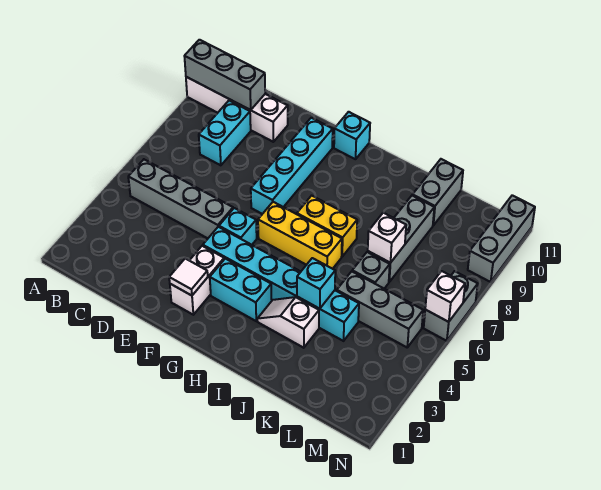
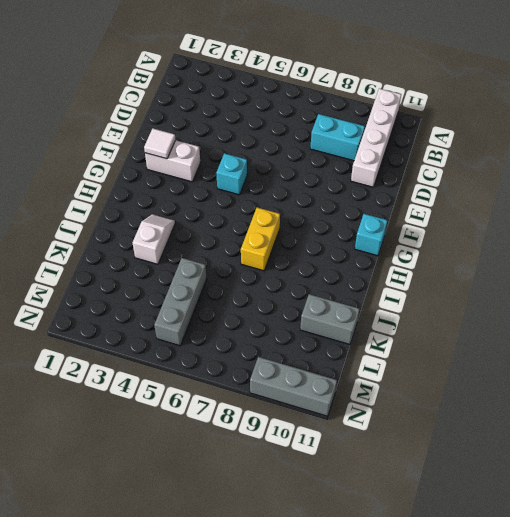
none -> grey brick B5:E5 level 1
none -> cyan brick F4:K4 level 1
none -> cyan brick F7:F10 level 1

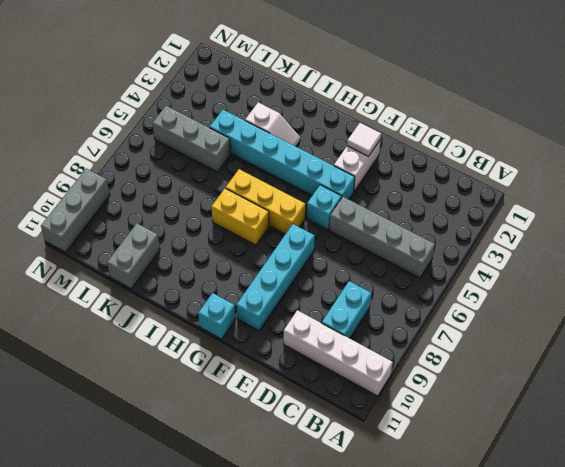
none -> cyan brick G3:H3 level 1
none -> grey brick K6 level 1
none -> grey brick K7:K9 level 1

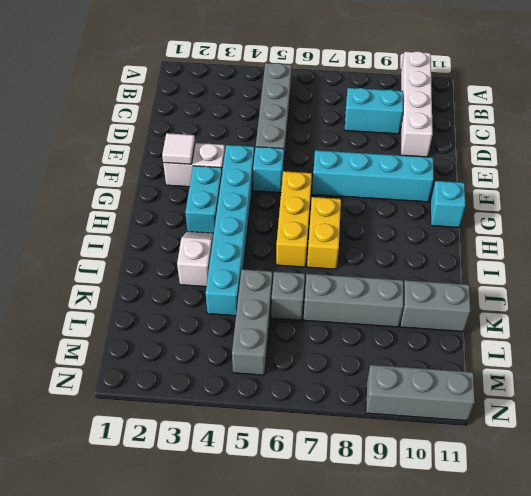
none -> grey brick N6:N7 level 1
none -> grey brick A10:C10 level 2
none -> cyan brick J4 level 2

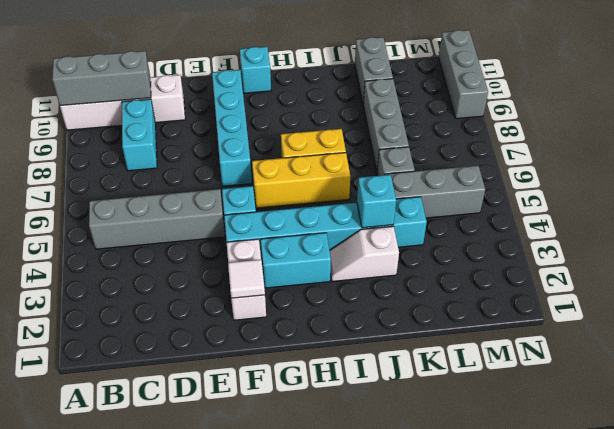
none -> grey brick N6:N7 level 1
none -> white brick K7 level 2
none -> white brick N6 level 2

